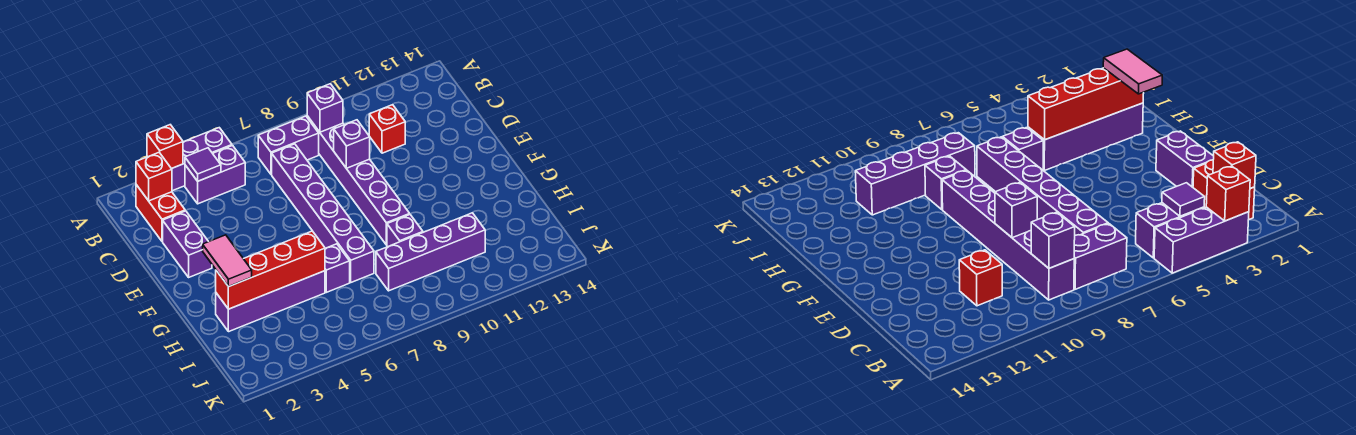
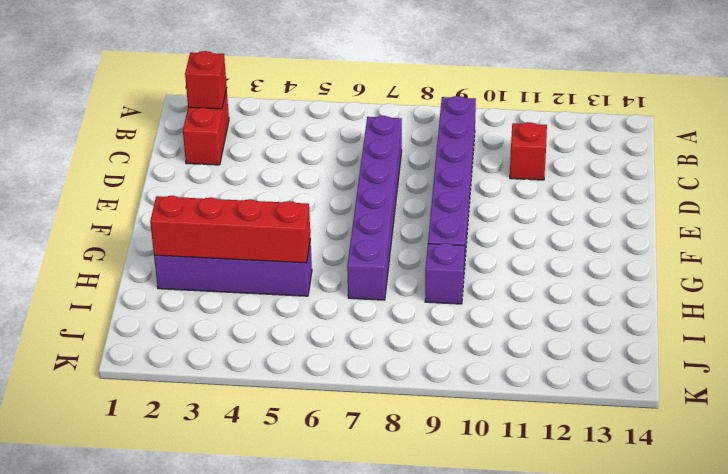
none -> purple brick A3:A5 level 1
none -> purple brick B4:B5 level 1
none -> purple brick B7:B8 level 1

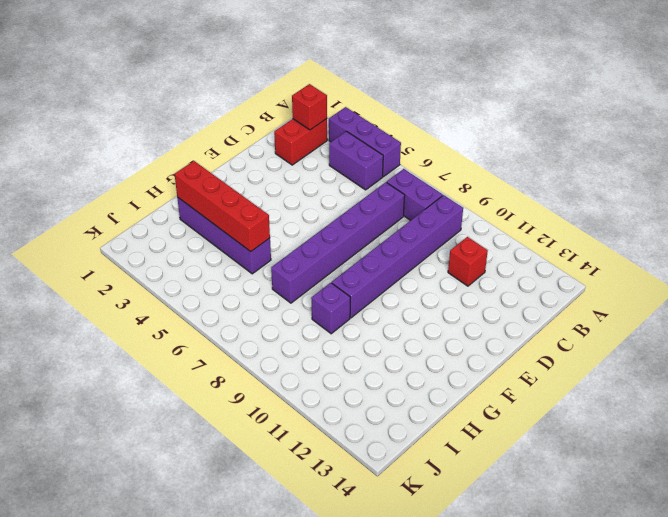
none -> purple brick D2:E2 level 1
none -> purple brick H6 level 1
none -> purple brick I8:I11 level 1

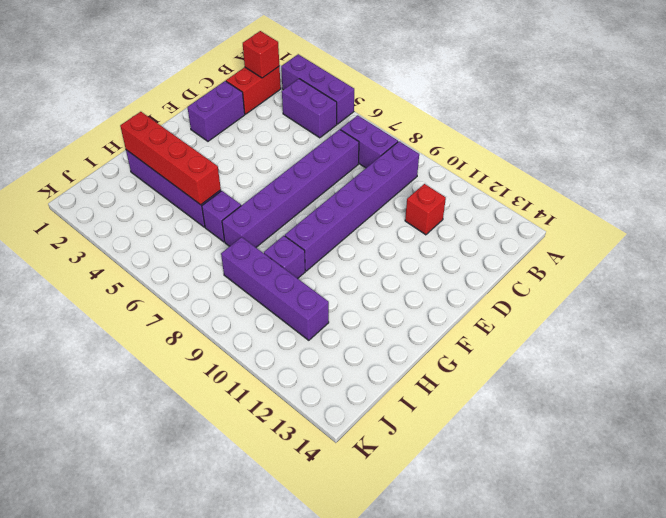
none -> red brick A3 level 2
none -> purple tile B4 level 2
none -> purple brick B9 level 2

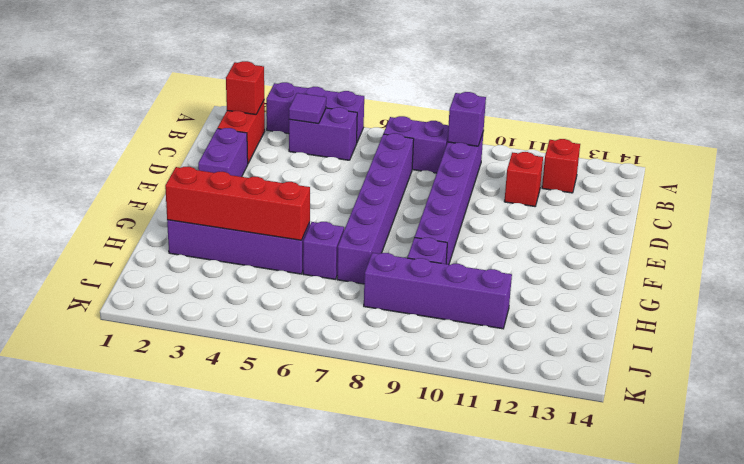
red brick B12 level 1 -> red brick A3 level 2
none -> purple brick D9 level 2
none -> pink tile G2:H2 level 3

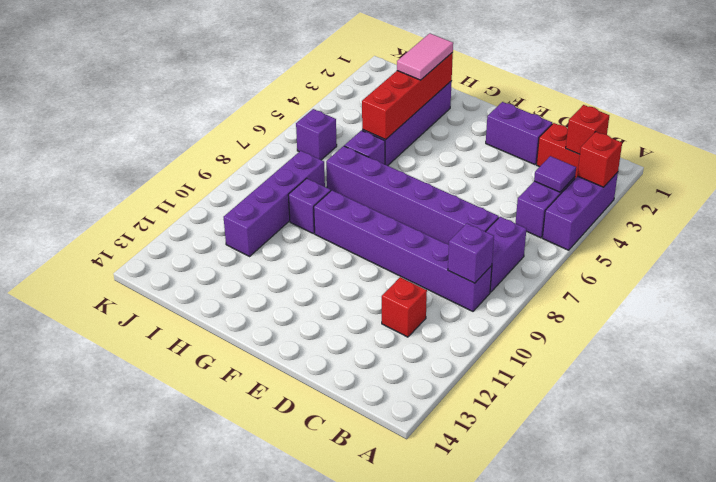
pink tile H2:H3 level 3 -> pink tile G2:H2 level 3
purple brick J6 level 1 -> purple brick D9 level 2

